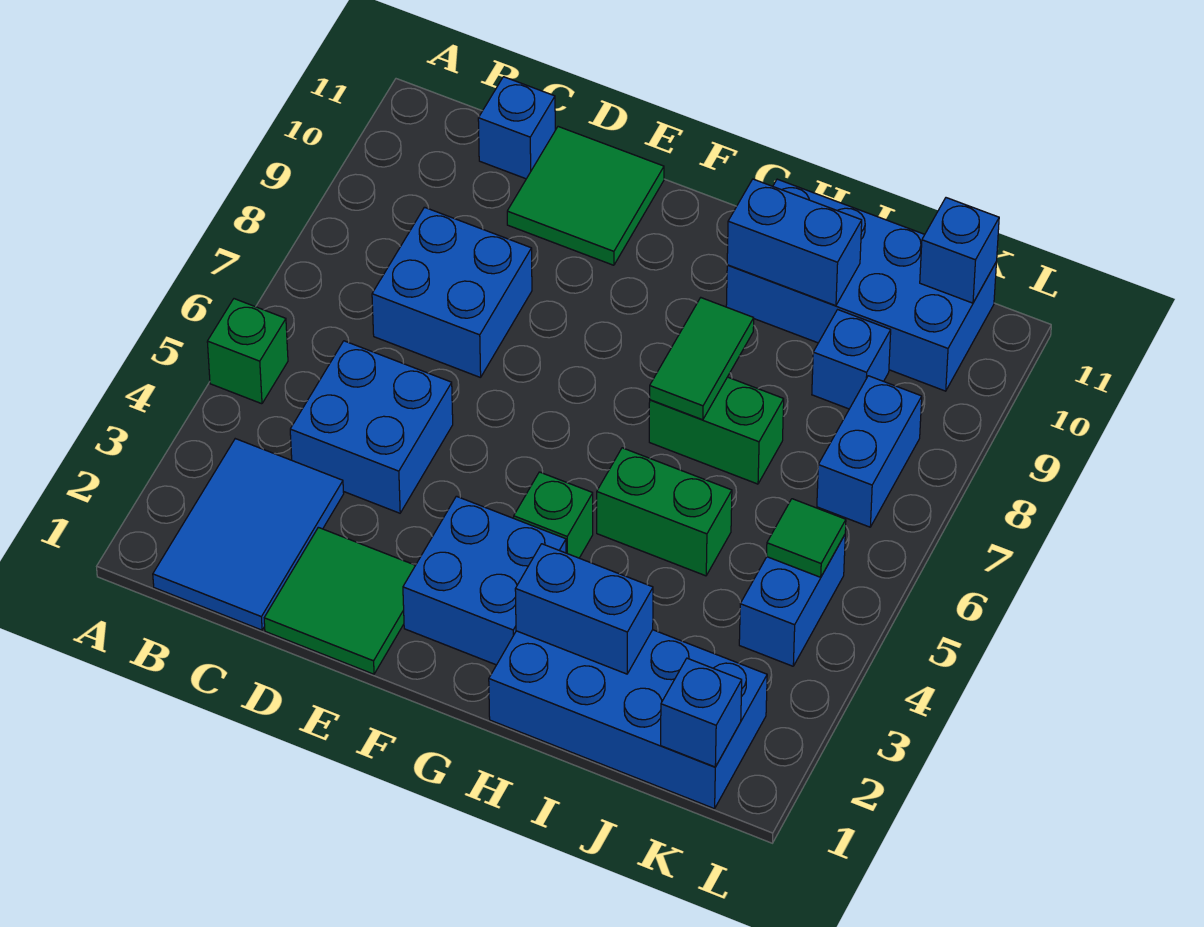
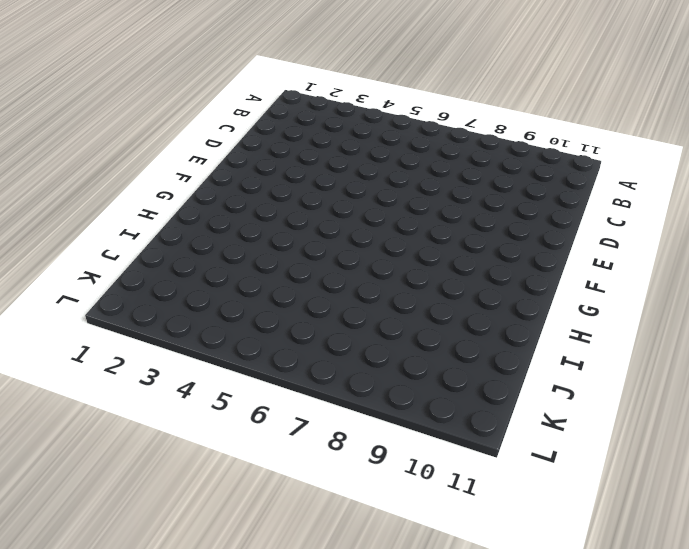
none -> green brick A5 level 1
none -> blue tile B1:C3 level 1
none -> blue brick C4:D5 level 1

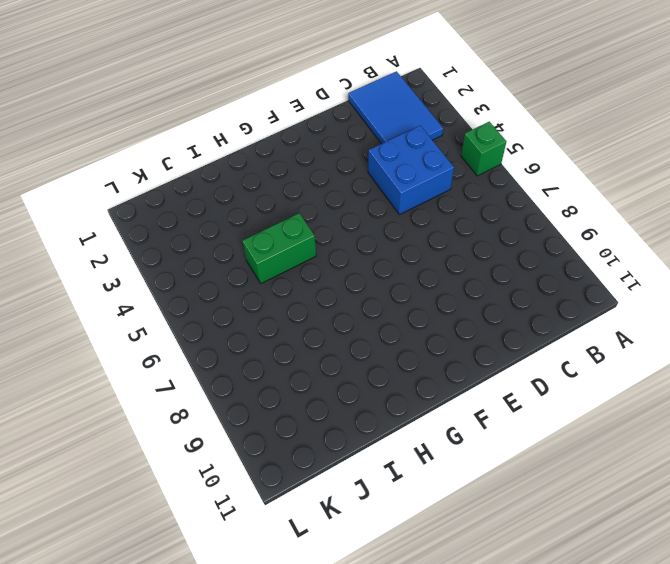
none -> blue brick C7:D8 level 1
none -> blue brick C11 level 1
none -> green tile D1:E2 level 1

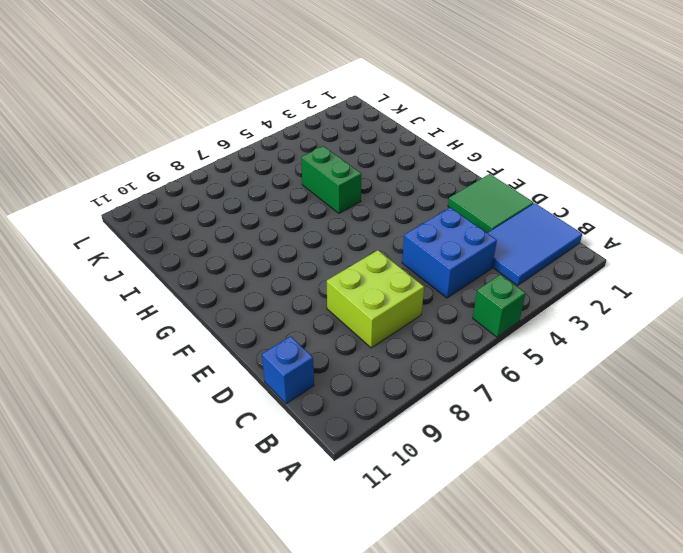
lime brick C7:D8 level 1 -> blue brick C7:D8 level 1
none -> green tile D10:E11 level 1
none -> blue brick F2:G3 level 1
none -> green brick G4 level 1

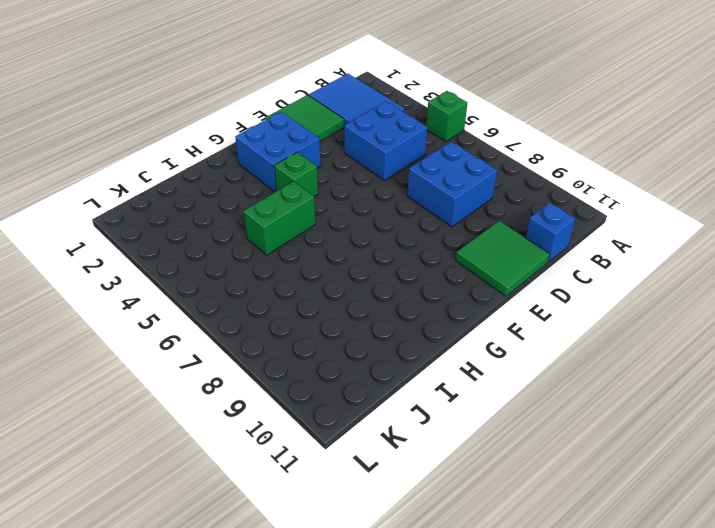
none -> blue brick H1:K2 level 1
none -> green brick H7:I7 level 1
none -> blue brick H10:K11 level 1

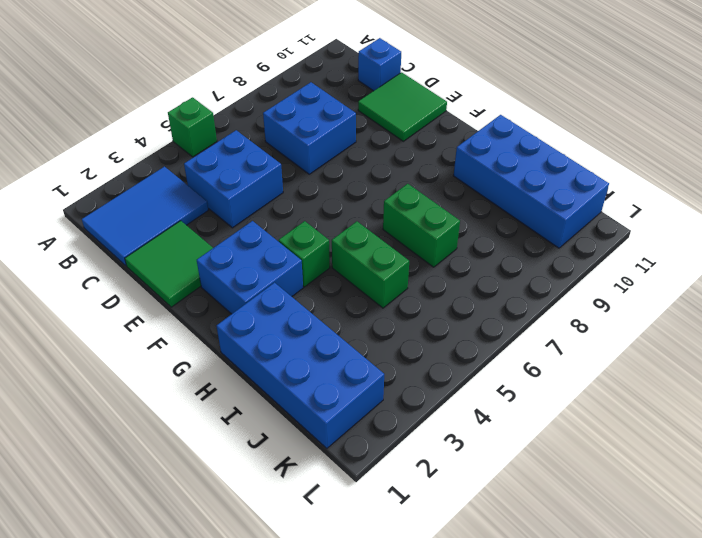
none -> blue brick J9 level 1
none -> blue brick K4:K5 level 1
none -> blue brick K7:K8 level 1

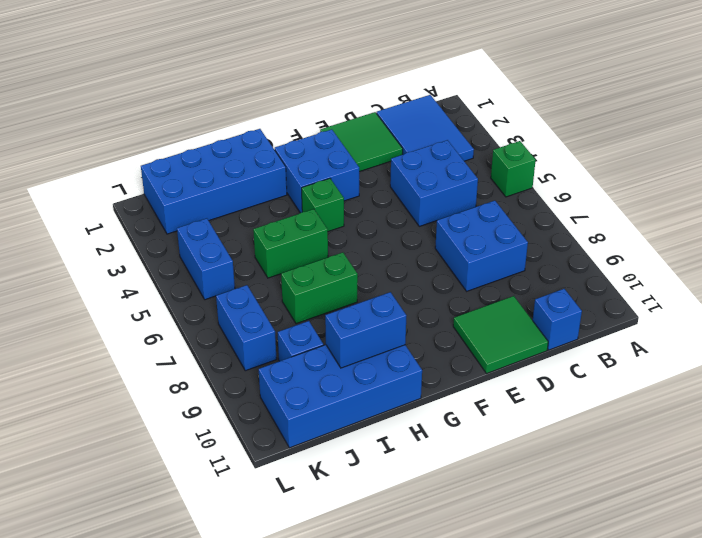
none -> blue brick H2:I2 level 2
none -> green tile H7:H8 level 2
none -> blue brick K1 level 2

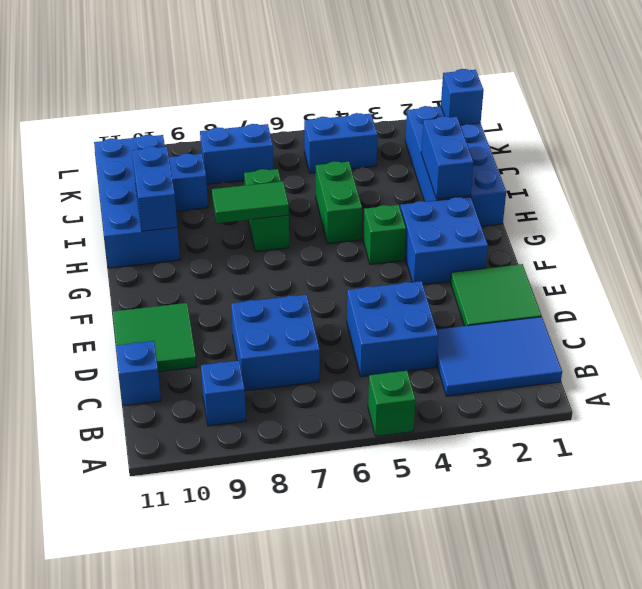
blue brick B9 level 1 -> blue brick K11 level 2
none -> green tile K5 level 2

